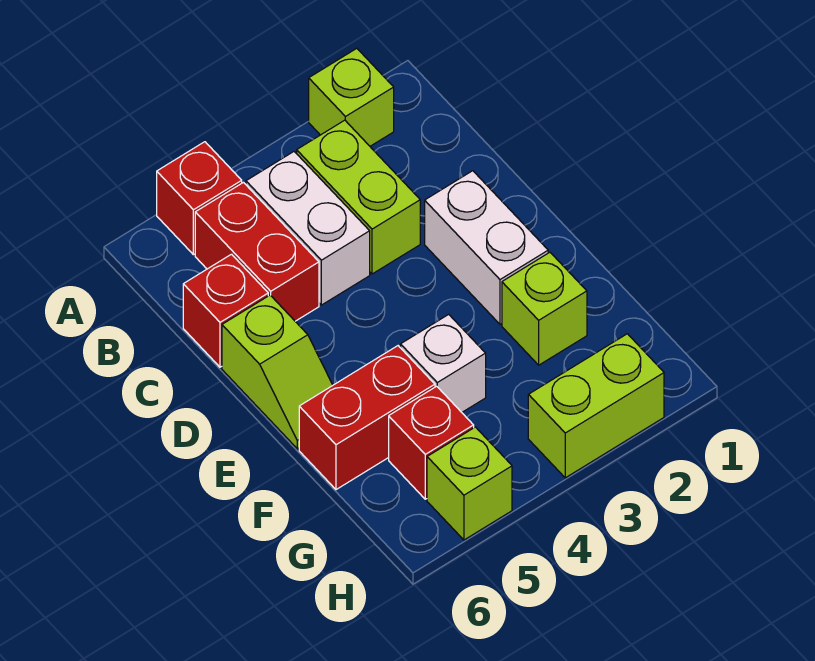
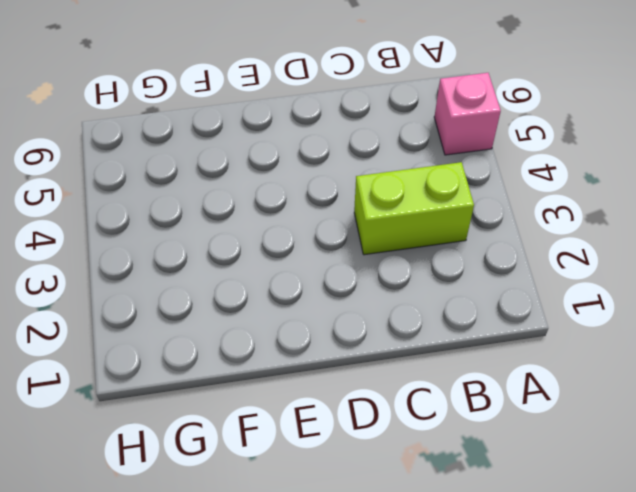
pink brick A5 level 1 -> red brick A5 level 1
none -> lime brick A2 level 1
none -> white brick B4:C4 level 1
none -> red brick B5:C5 level 1

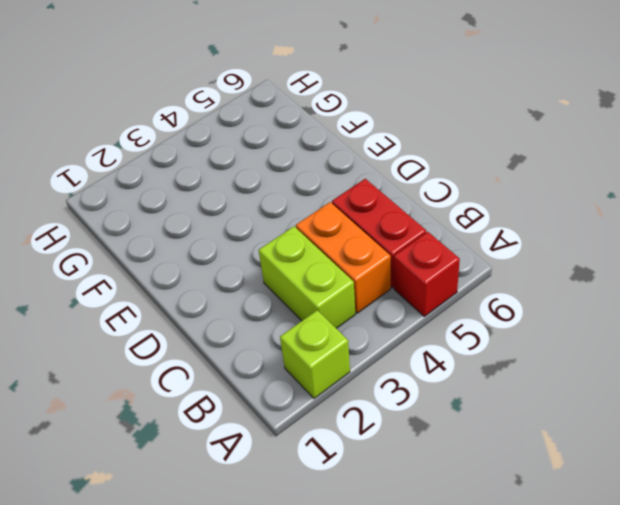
orange brick B4:C4 level 1 -> white brick B4:C4 level 1
none -> red brick C6 level 1
none -> white brick D2:E2 level 1
none -> lime slope D6:E6 level 1 top D

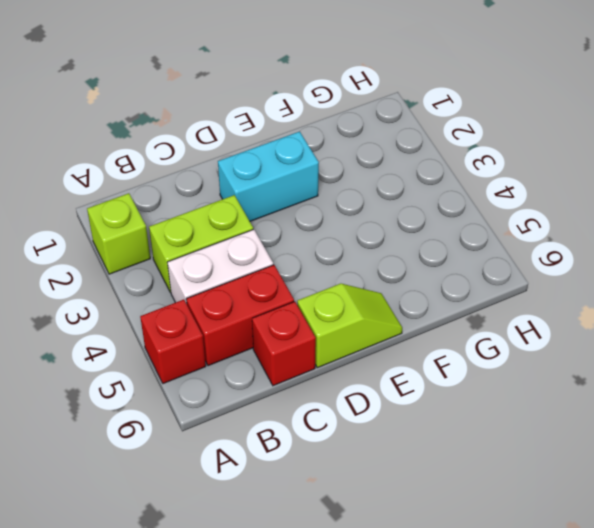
cyan brick D2:E2 level 1 -> white brick D2:E2 level 1
none -> lime brick F2 level 1
none -> white brick F4 level 1
none -> red brick F5:F6 level 1

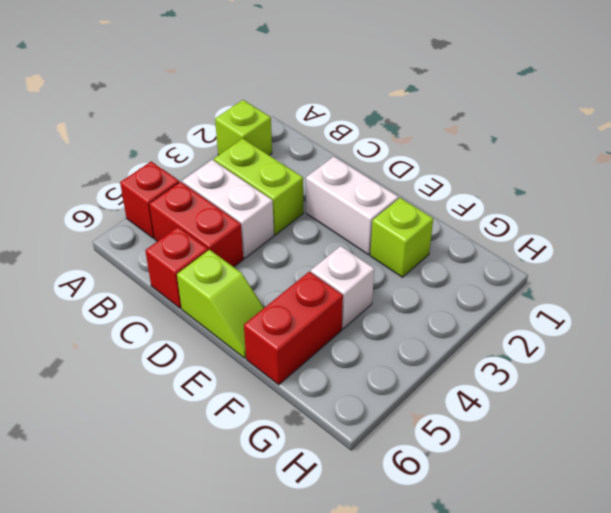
none -> red brick G5 level 1
none -> lime brick H2:H3 level 1
none -> lime brick H5 level 1

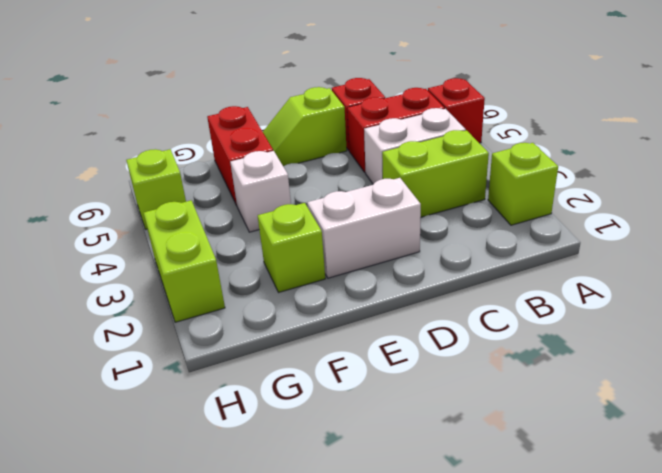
none -> red brick G5 level 1

